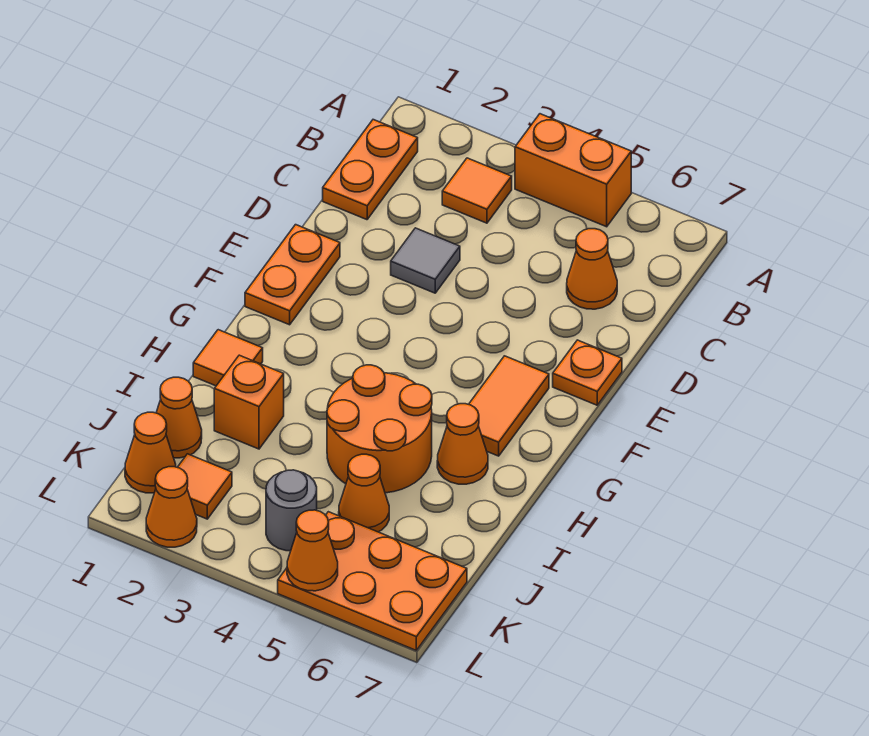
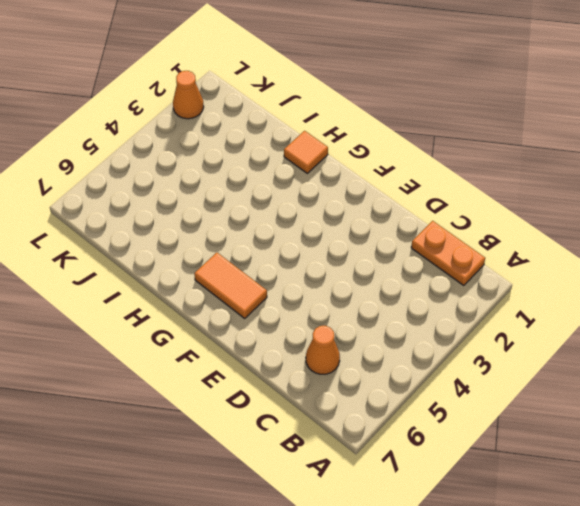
none -> orange brick A4:A5 level 1
none -> orange tile B3 level 1
none -> grey tile D3 level 1

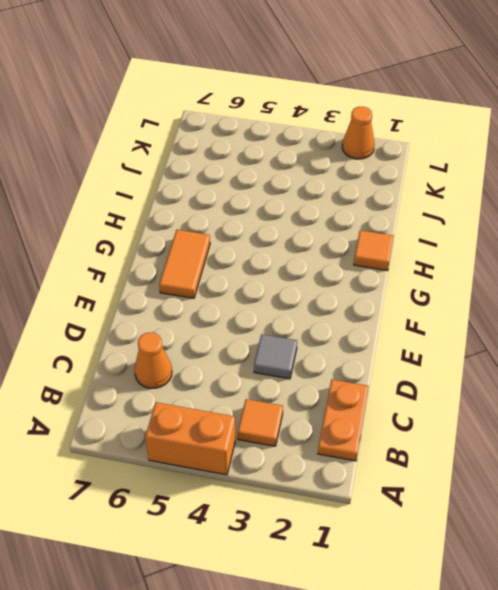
none -> orange plate E1:F1 level 1
none -> orange plate E7 level 1
none -> orange round brick H4:I5 level 1

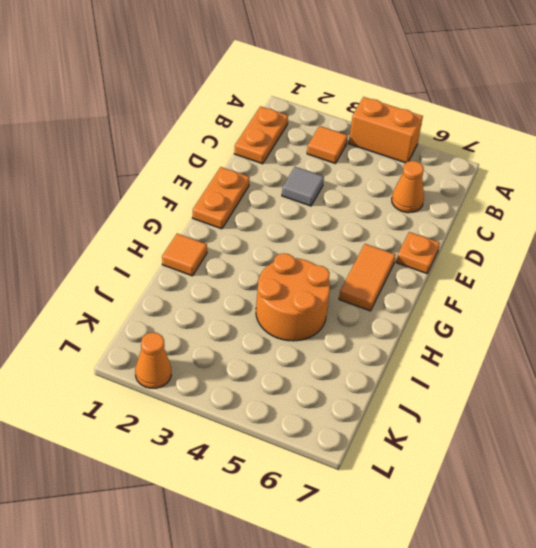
none -> orange cone H6 level 1
none -> orange brick I2 level 1
none -> orange cone J1 level 1

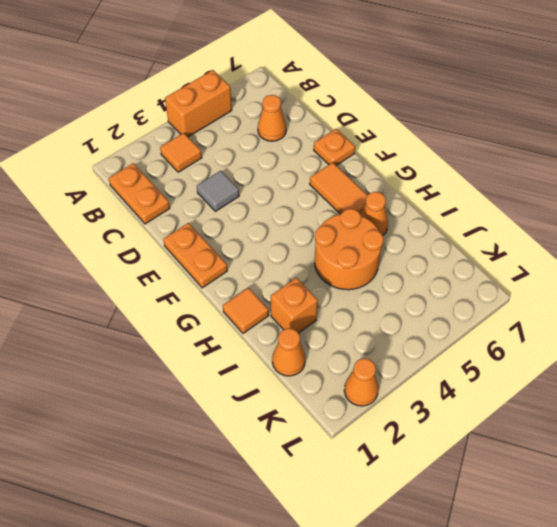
none -> orange cone J5 level 1
none -> orange cone K1 level 1
none -> orange tile K2 level 1

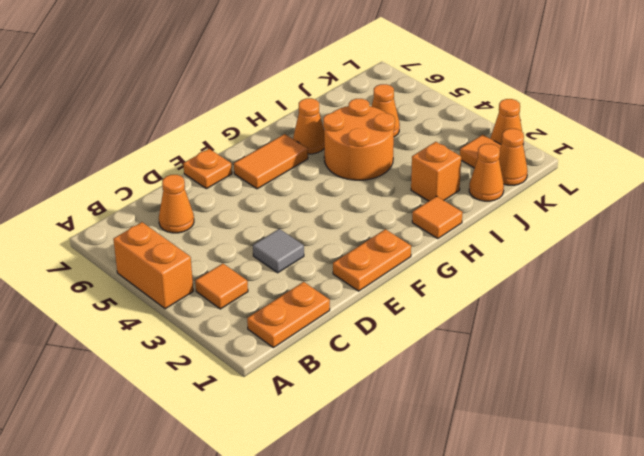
none -> grey round brick K4 level 1
none -> orange plate K5:L7 level 1
none -> orange cone L5 level 2

